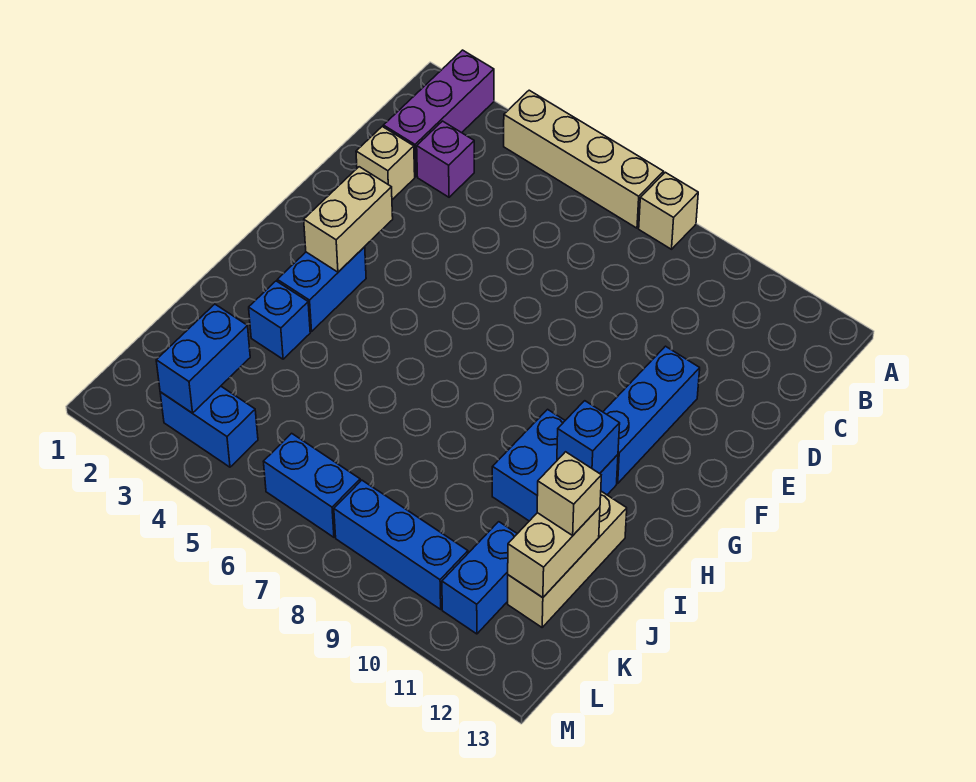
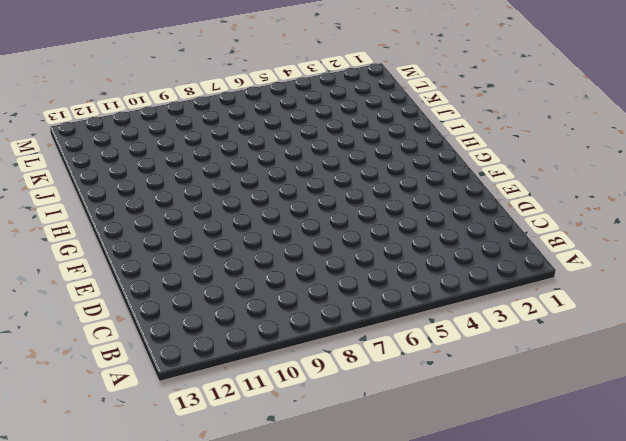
none -> purple brick A2:C2 level 1
none -> tan brick A4:A7 level 1
none -> tan brick A8 level 1

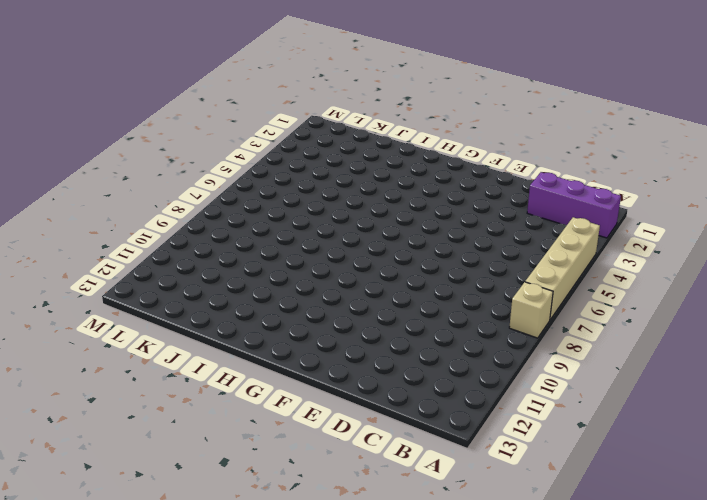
none -> purple brick C3 level 1
none -> tan brick D2 level 1
none -> blue brick E11:G11 level 1

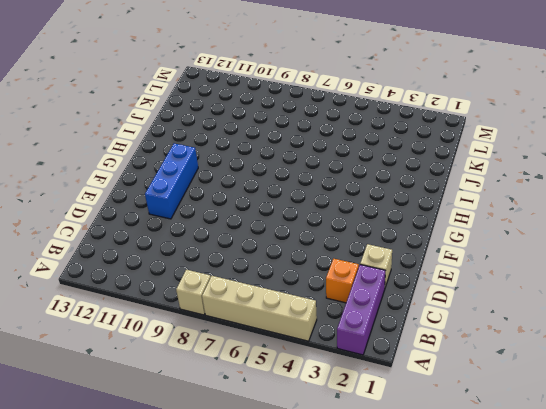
orange brick C3 level 1 -> purple brick C3 level 1
none -> blue brick G3:H3 level 1
none -> blue brick H10:I11 level 1
none -> blue brick I3 level 1

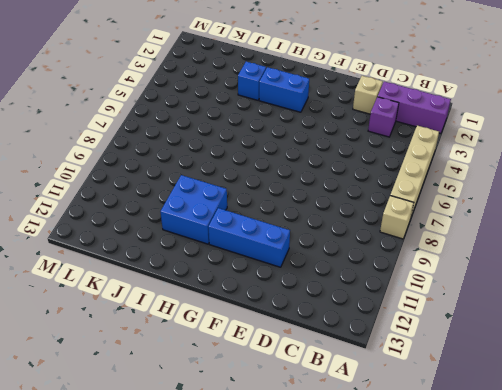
none -> tan brick I12:K12 level 1
none -> blue brick K11:L11 level 1
none -> blue brick L3:L4 level 1

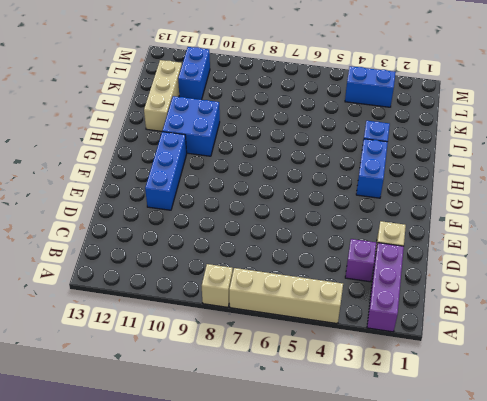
none -> blue brick L6:L7 level 1
none -> blue brick L8:L10 level 1
none -> tan brick F3:G3 level 2

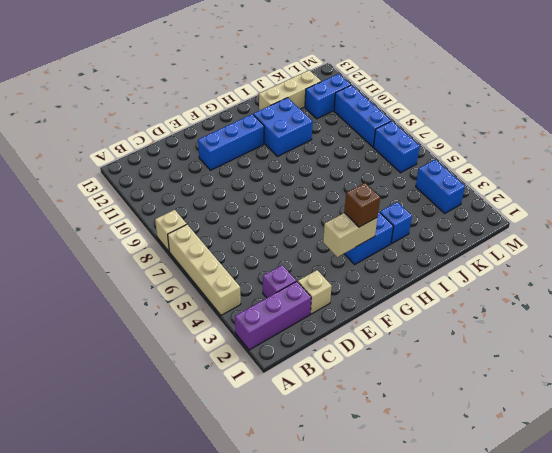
brown brick G3 level 3 -> none
none -> blue brick H11 level 2
none -> tan brick J12:K12 level 2
none -> blue brick K3:L3 level 2

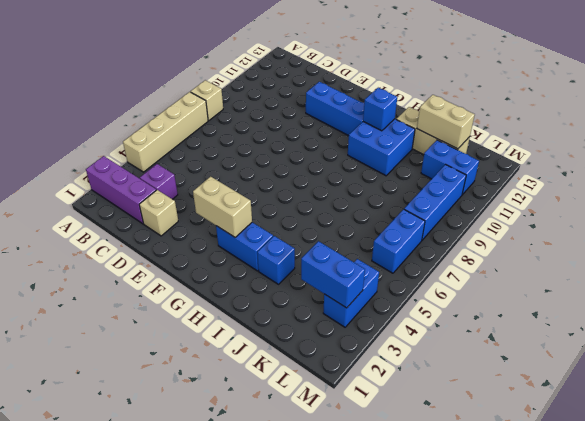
none -> tan brick J12 level 3

